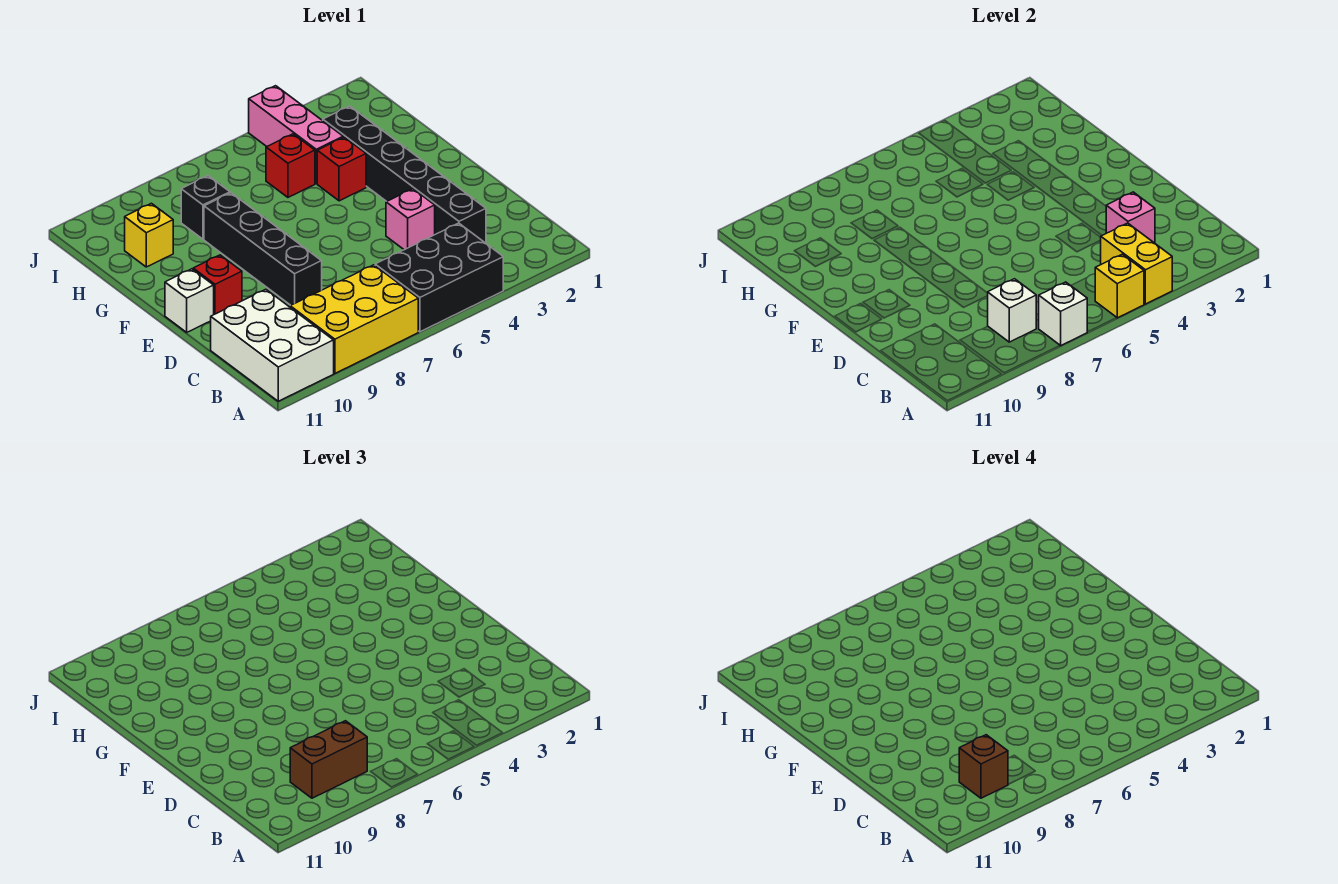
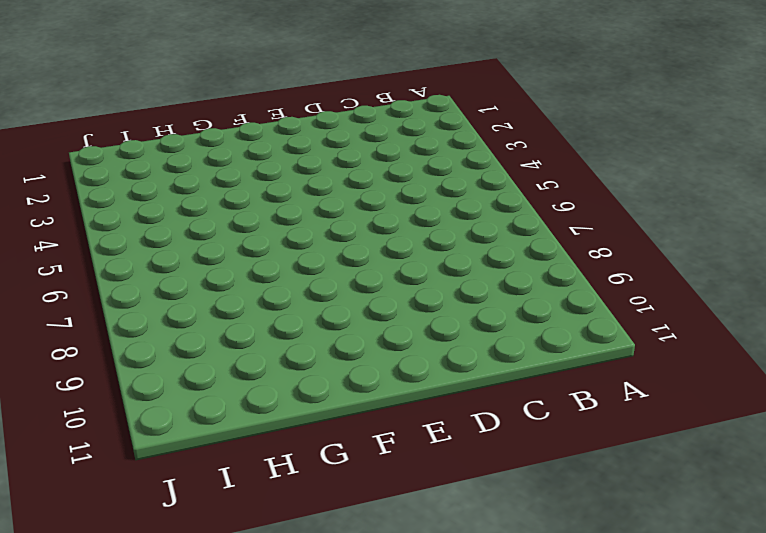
none -> black brick A4:B6 level 1
none -> yellow brick A7:B9 level 1
none -> white brick A10:C11 level 1

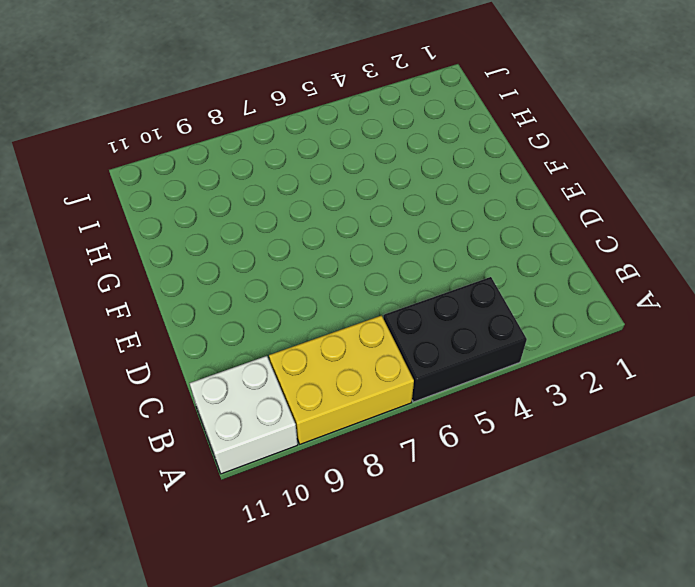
white brick A10:B11 level 1 -> white brick A10:C11 level 1
none -> black brick C3:H3 level 1
none -> pink brick D4 level 1
none -> black brick D8:G8 level 1

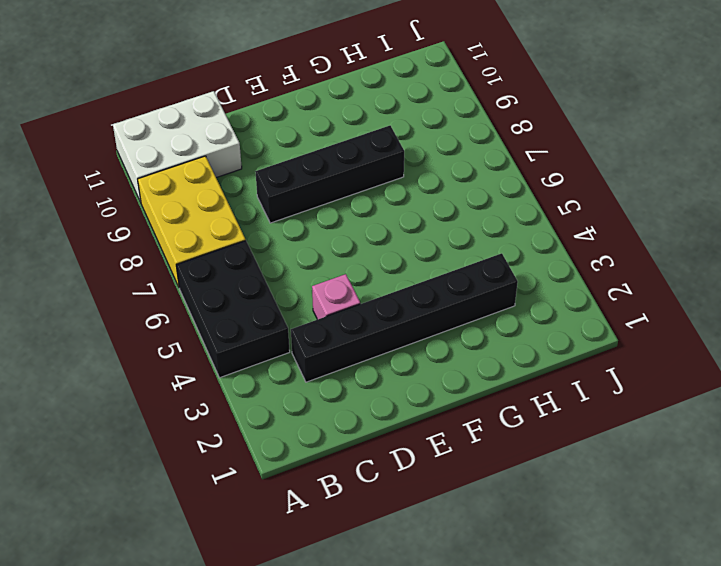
none -> red brick E10 level 1
none -> white brick E11 level 1
none -> red brick G4 level 1

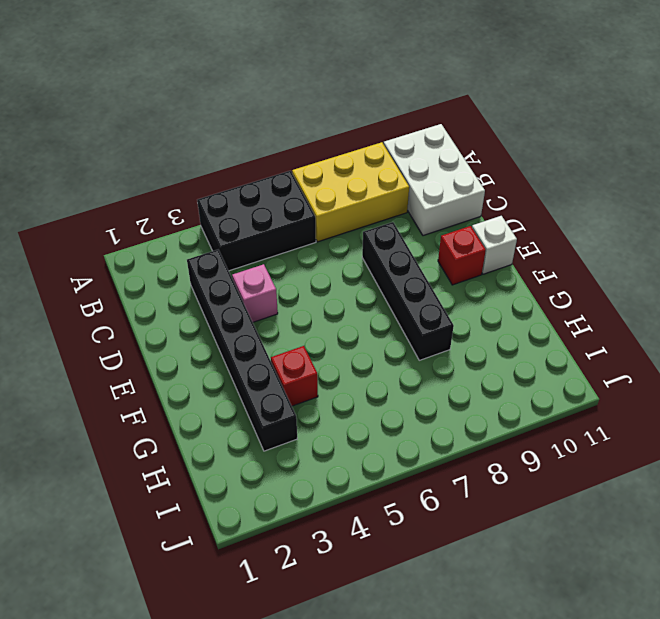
none -> pink brick H4:J4 level 1
none -> red brick H5 level 1
none -> black brick H8 level 1

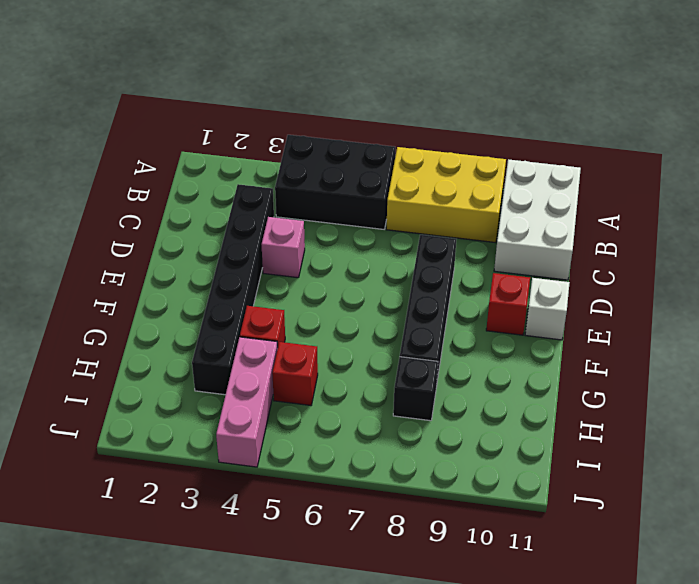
none -> yellow brick H10 level 1
none -> yellow brick A4:B4 level 2
none -> yellow brick A5 level 2

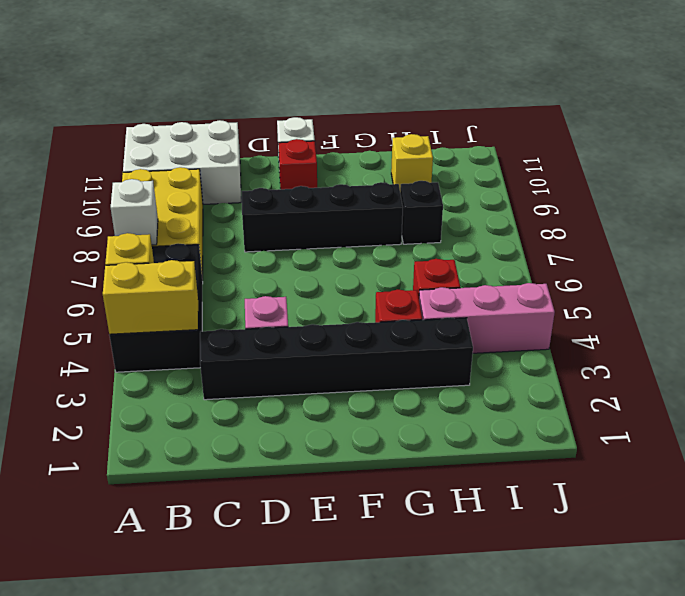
none -> white brick B8 level 2
none -> pink brick C3 level 2
none -> brown brick B8:B9 level 3

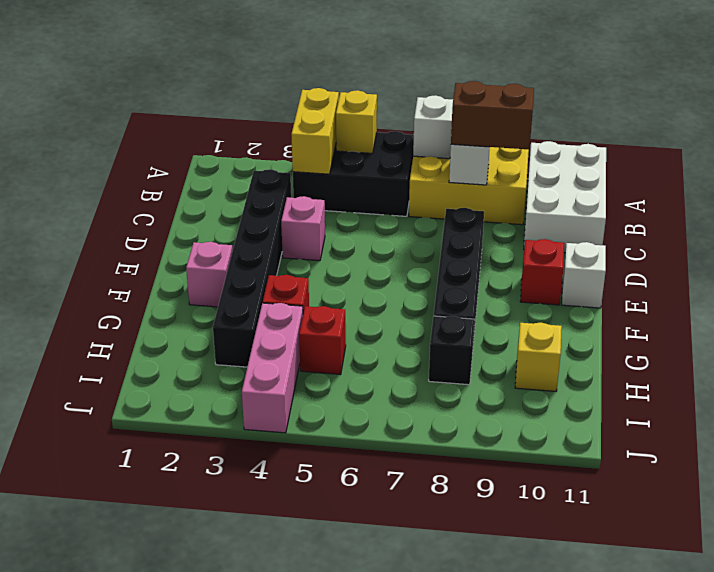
pink brick F2 level 1 -> pink brick C3 level 2
none -> brown brick B9 level 4

